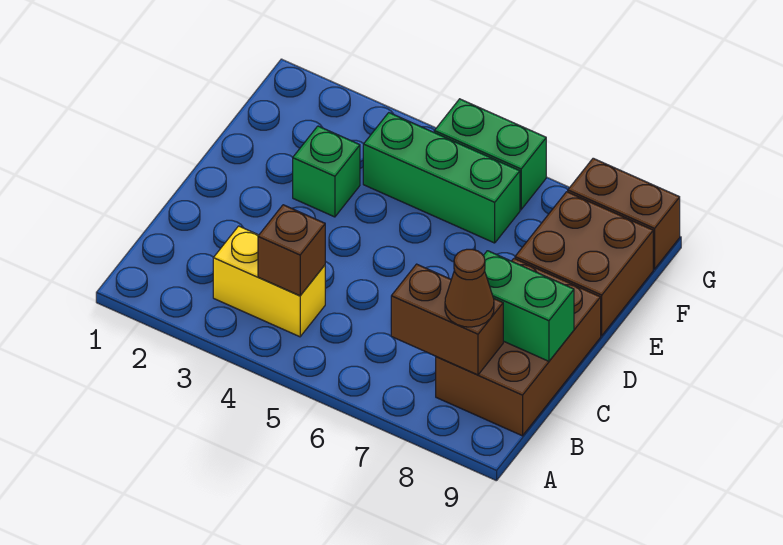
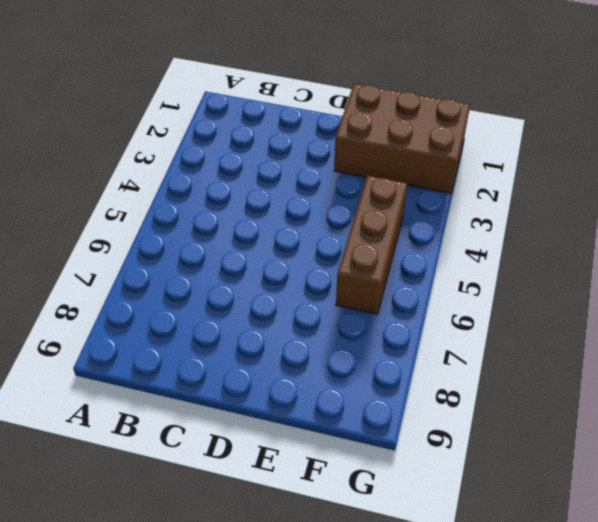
brown brick E1:G2 level 1 -> brown brick B8:D9 level 1
brown brick F4:F6 level 1 -> green brick F4:F6 level 1
none -> yellow brick B3:B4 level 1
none -> green brick E3 level 1

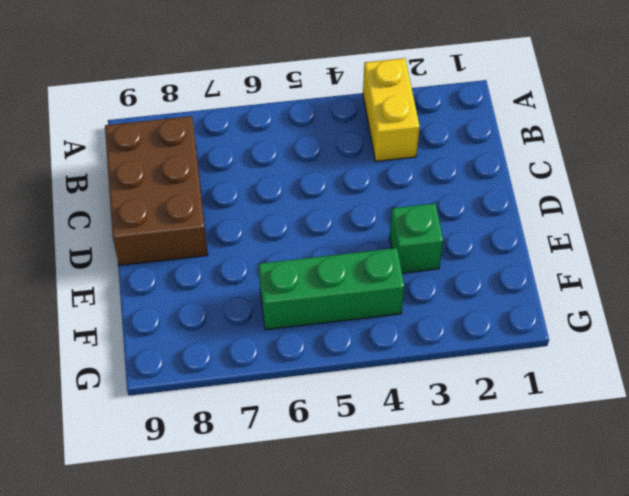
yellow brick A3:B3 level 1 -> yellow brick B3:B4 level 1
none -> brown brick E8:F9 level 1
none -> green brick G5:G6 level 1

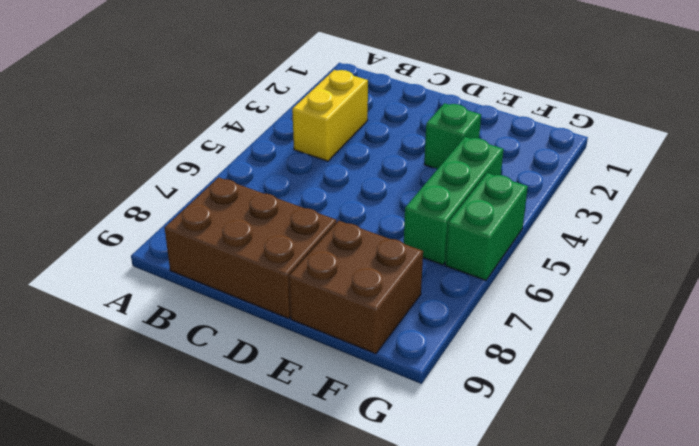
none -> brown brick G8:G9 level 1
none -> brown brick B4 level 2

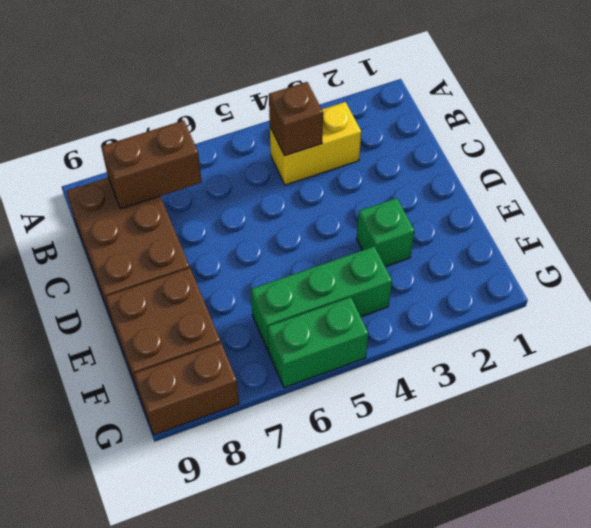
none -> green brick C8:C9 level 2
none -> brown cone B8 level 3

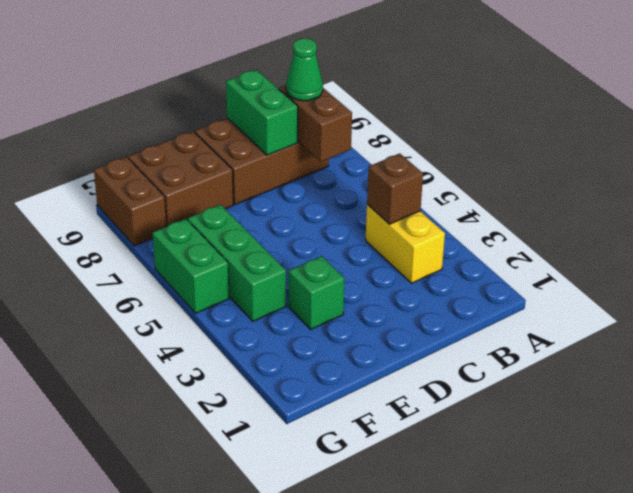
green cone B8 level 3 -> brown cone B8 level 3

